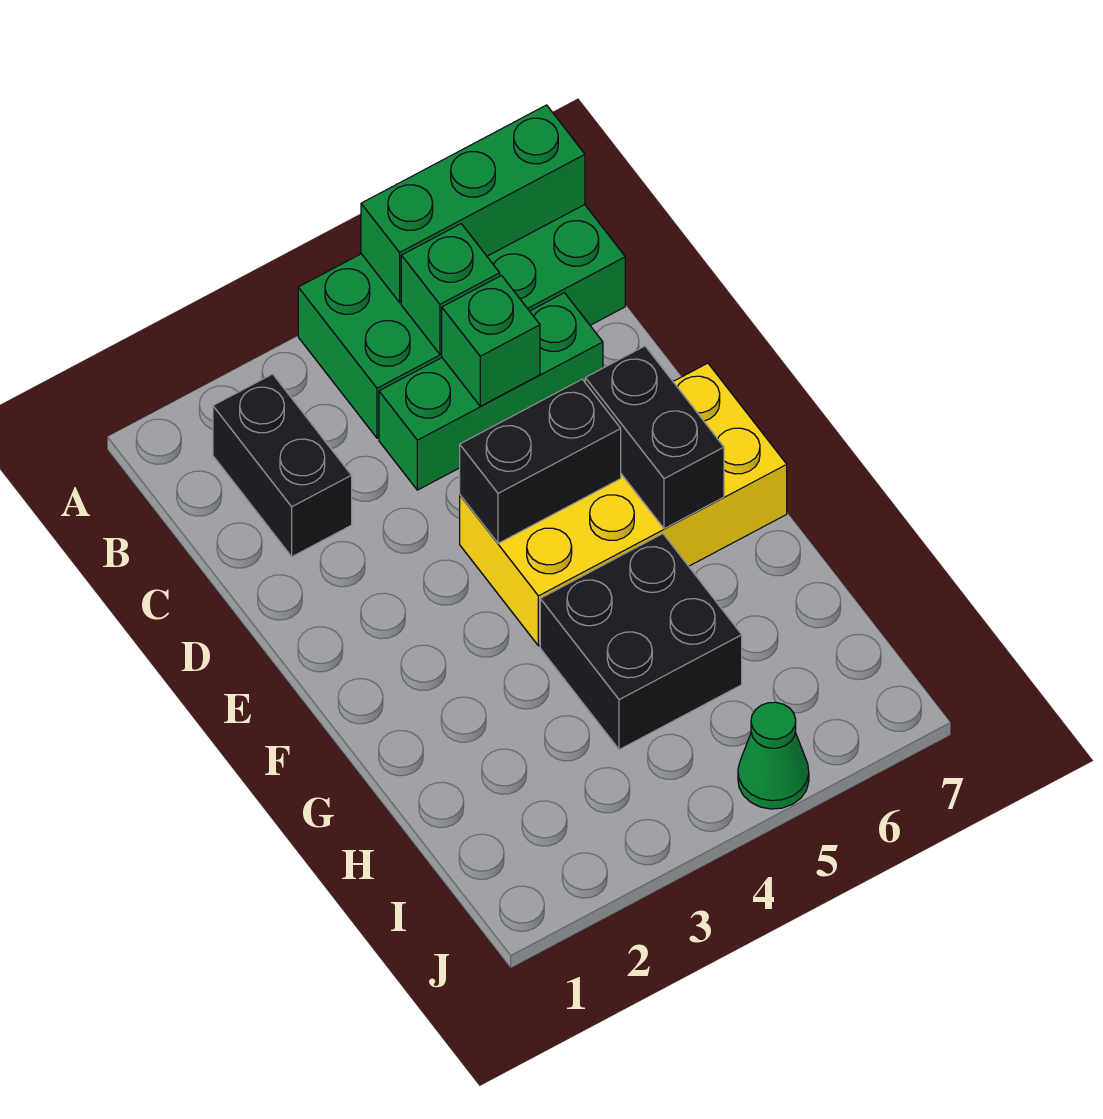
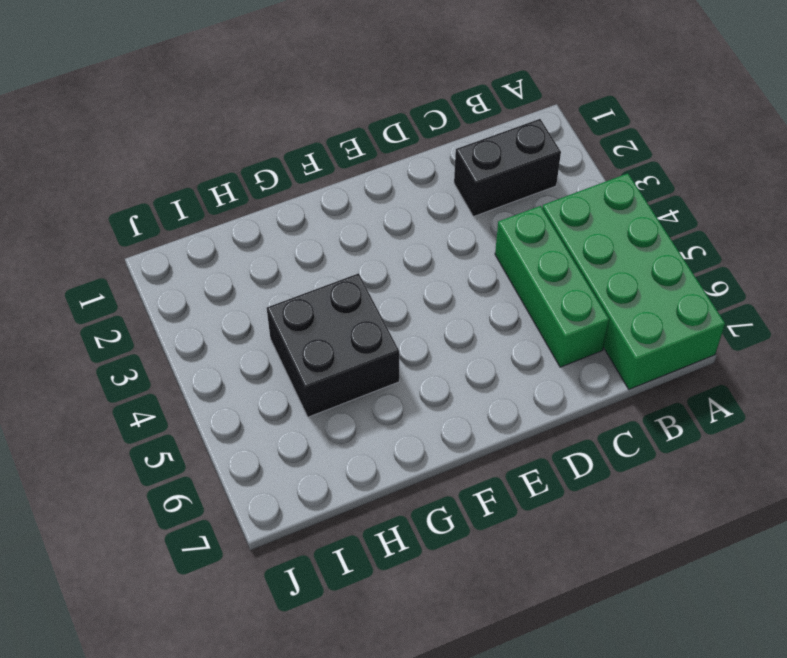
none -> yellow brick E4:F7 level 1
none -> green cone J5 level 1

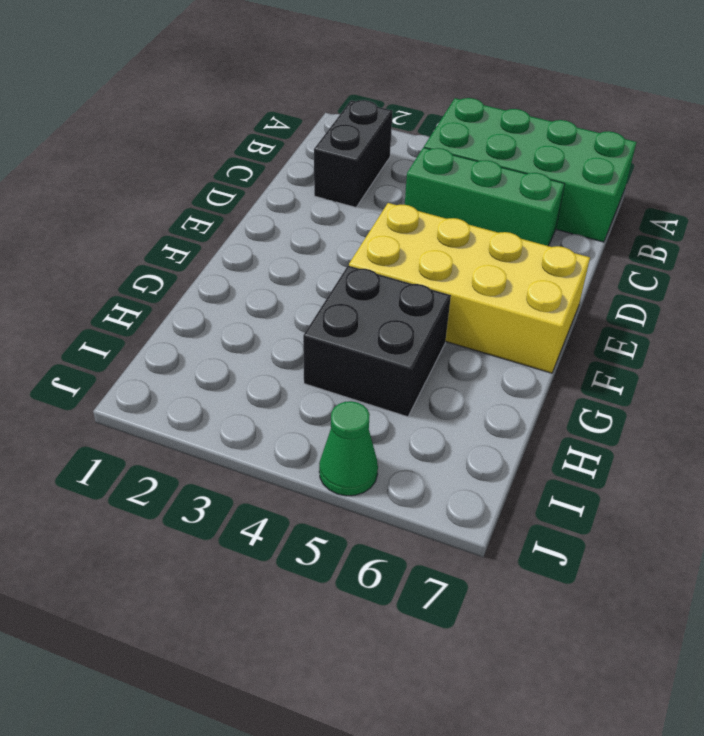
none -> green brick A5:A7 level 2
none -> green brick B5 level 2

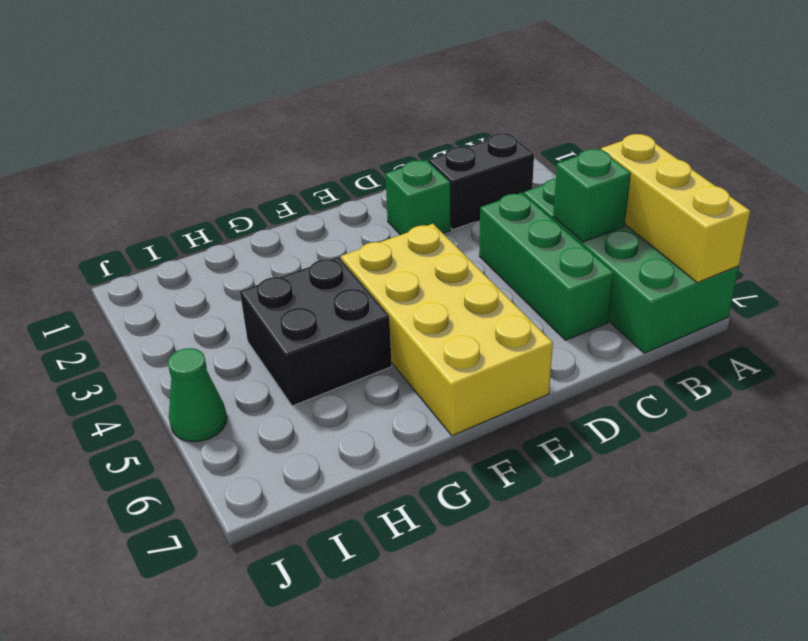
yellow brick A5:A7 level 2 -> green brick A5:A7 level 2
green brick D2 level 1 -> green brick C5 level 2
none -> black brick E4:E5 level 2
none -> black brick E6:F6 level 2

